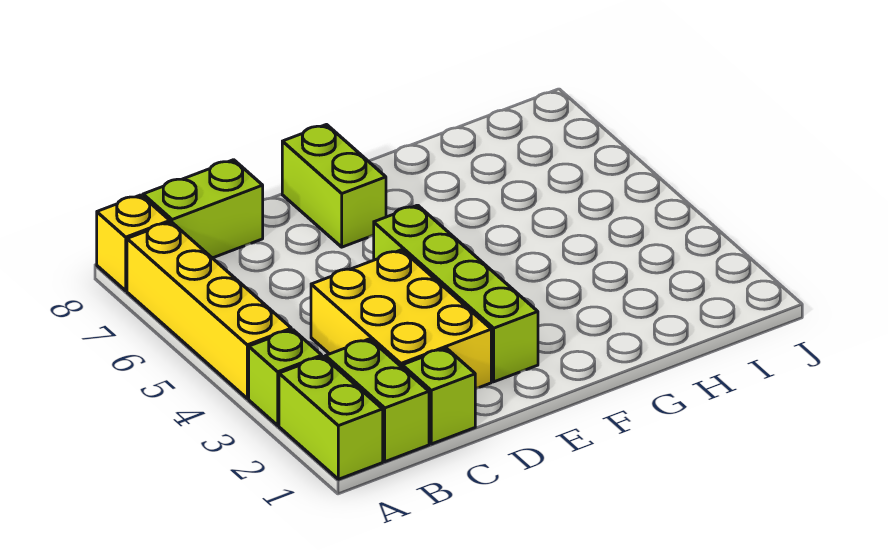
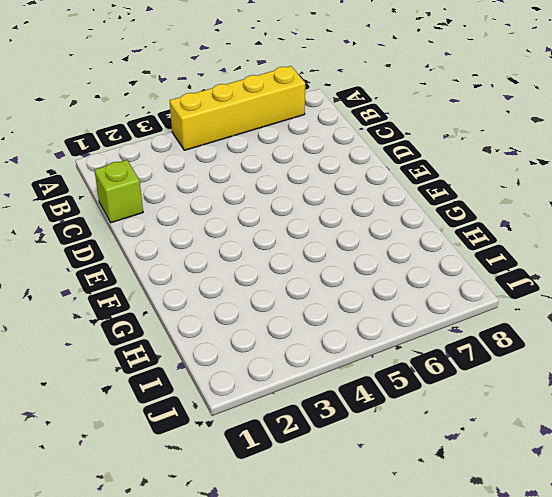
none -> lime brick A1:A2 level 1
none -> lime brick A3 level 1

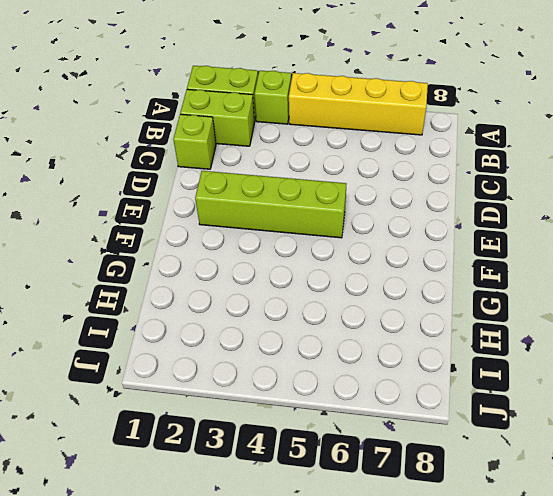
none -> yellow brick A8 level 1
none -> lime brick B8:C8 level 1

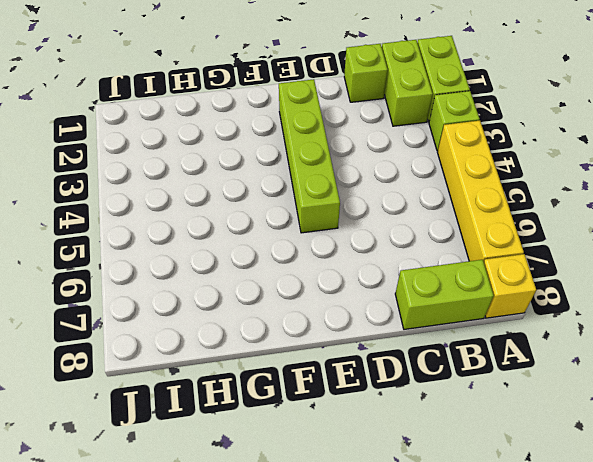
none -> yellow brick C2:D4 level 1
none -> lime brick E7:E8 level 1

